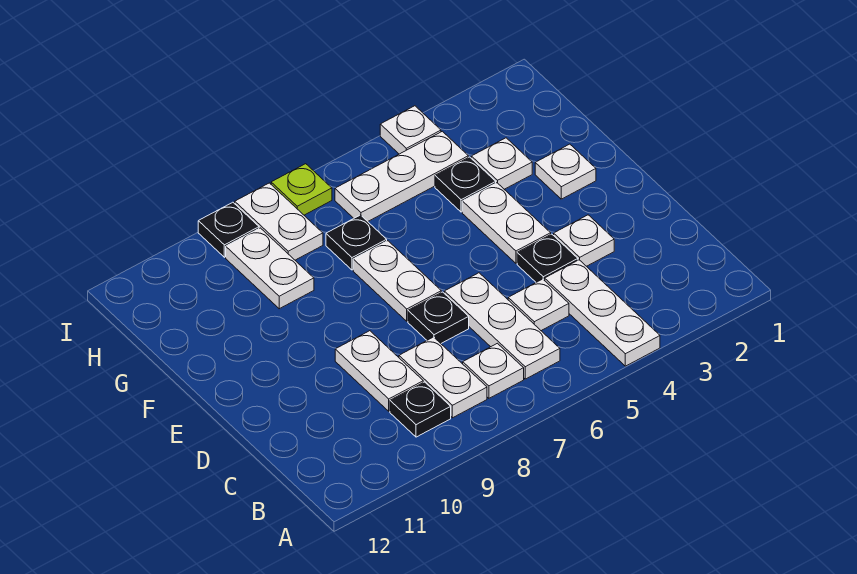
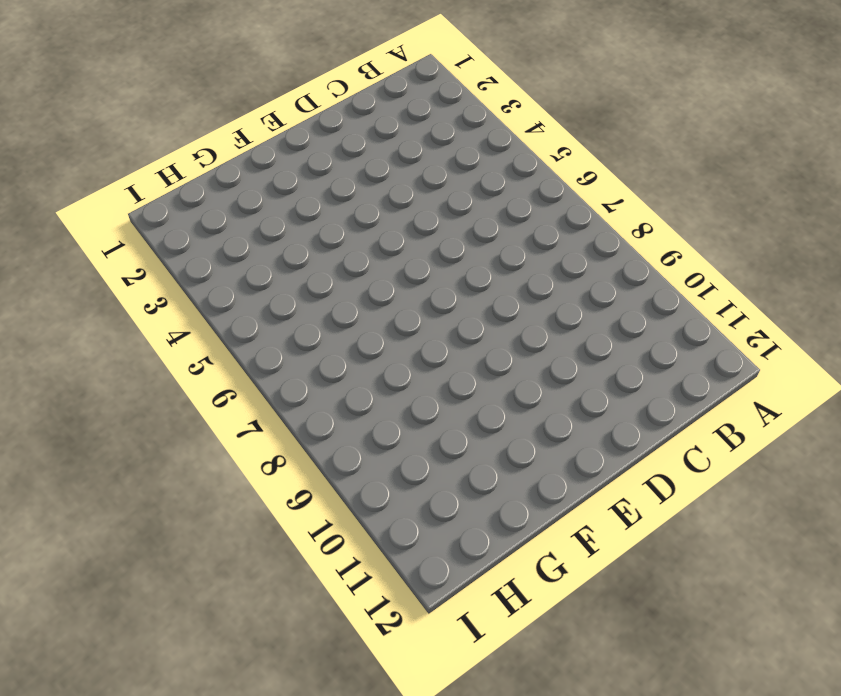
none -> white plate A4:C4 level 1
none -> white plate B6:D6 level 1
none -> white plate B7 level 1

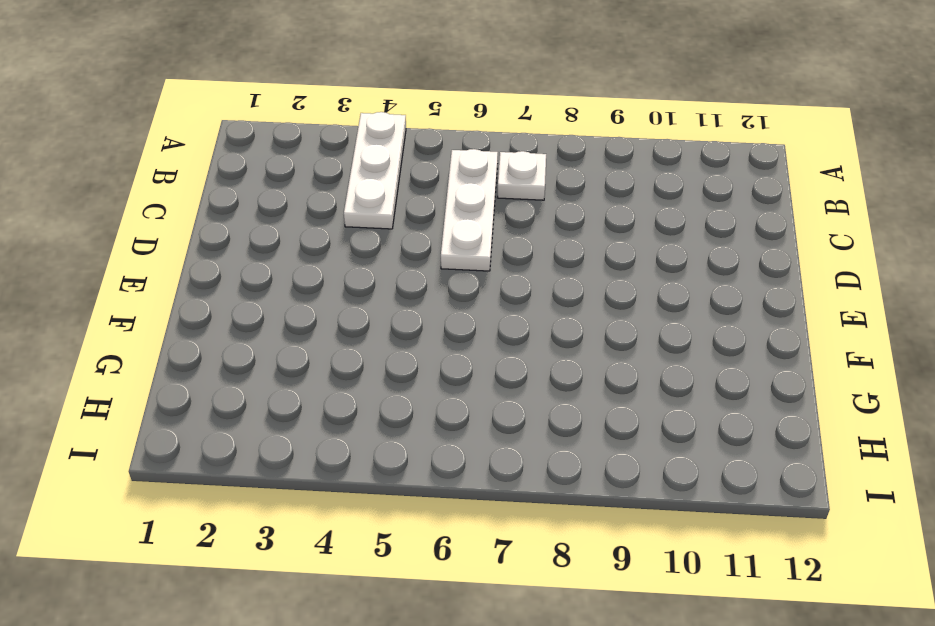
none -> white plate B8:C8 level 1
none -> black plate B9 level 1
none -> white plate C5 level 1

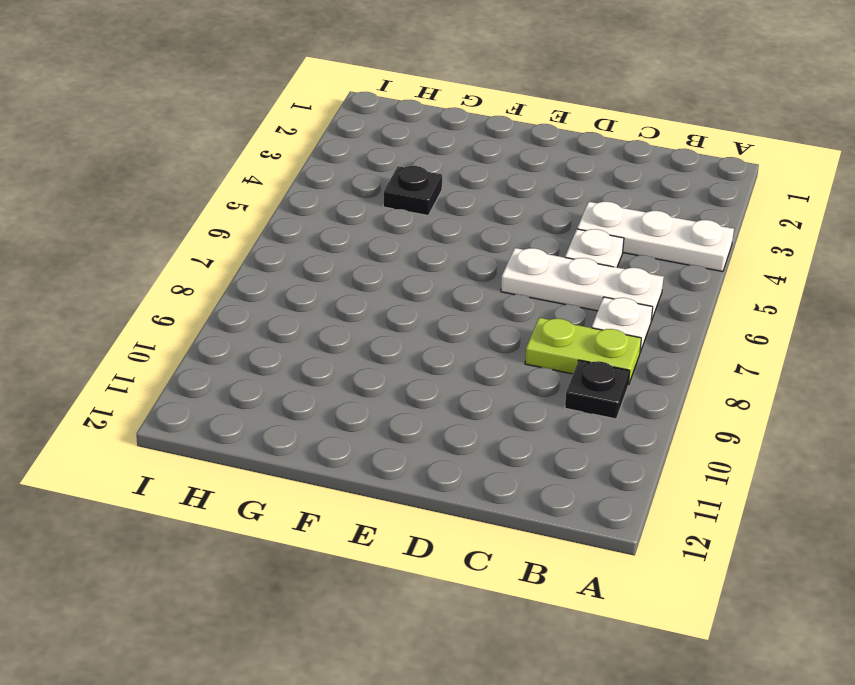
lime plate B8:C8 level 1 -> white plate B8:C8 level 1
none -> white plate C9:D9 level 1
none -> white plate D3 level 1
none -> black plate D4 level 1

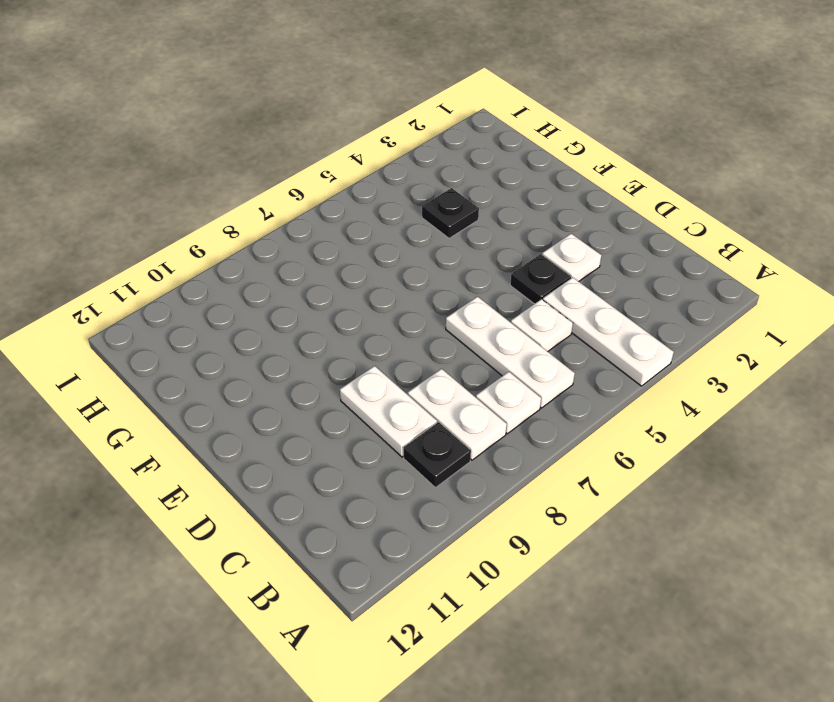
none -> black plate D7 level 1
none -> white plate E4:F4 level 1
none -> white plate E7:F7 level 1

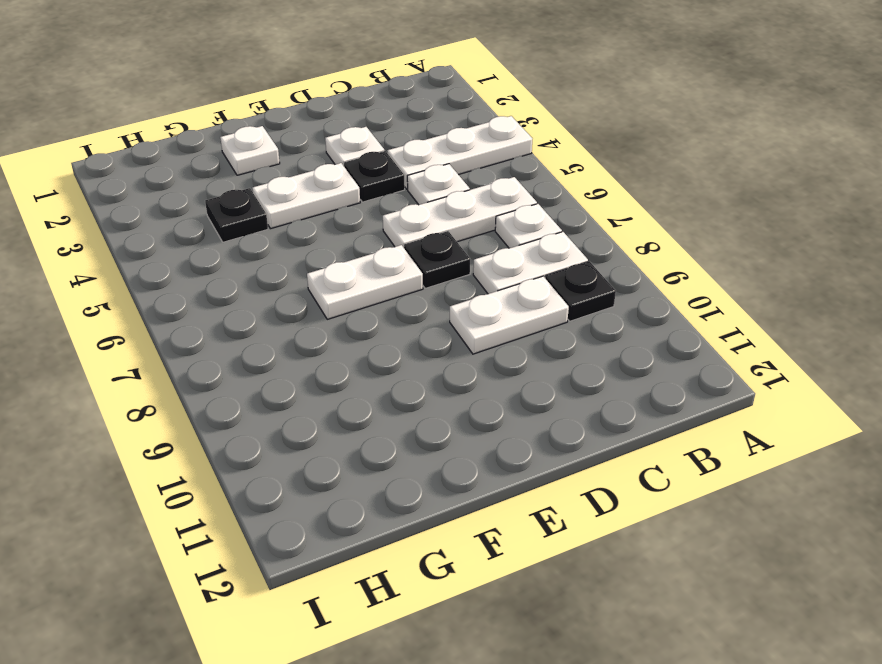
none -> white plate G3 level 1
none -> black plate G7 level 1
none -> white plate G9:H9 level 1

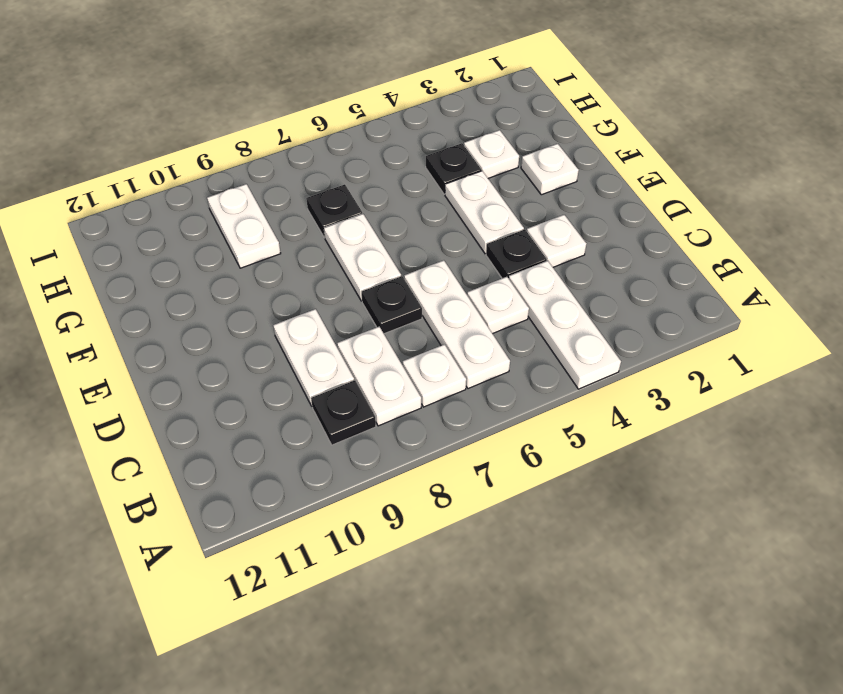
none -> white plate H4:H6 level 1
none -> white plate H8:I8 level 1
none -> white plate I4 level 1

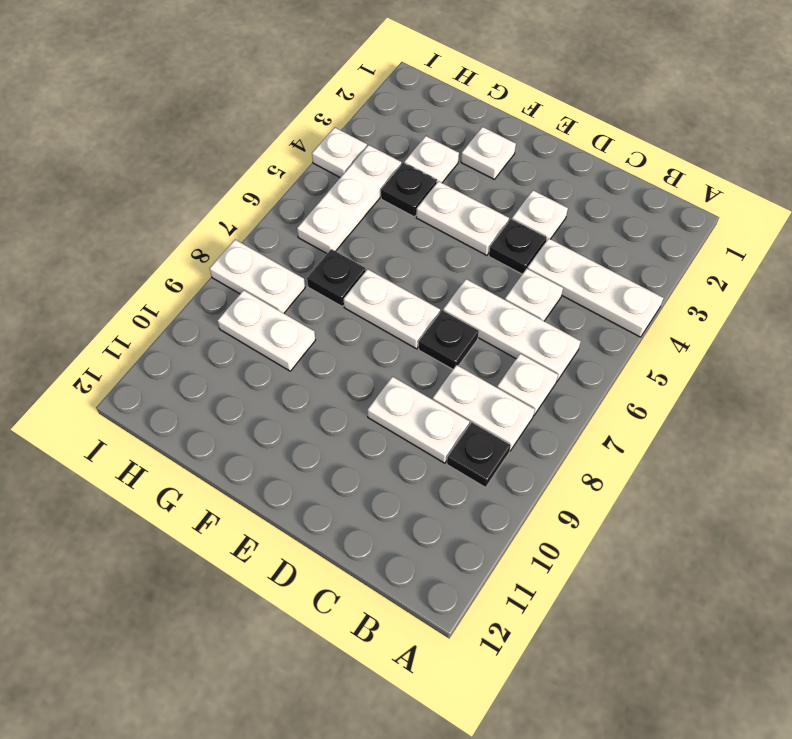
none -> lime plate I7 level 1
none -> black plate I9 level 1

